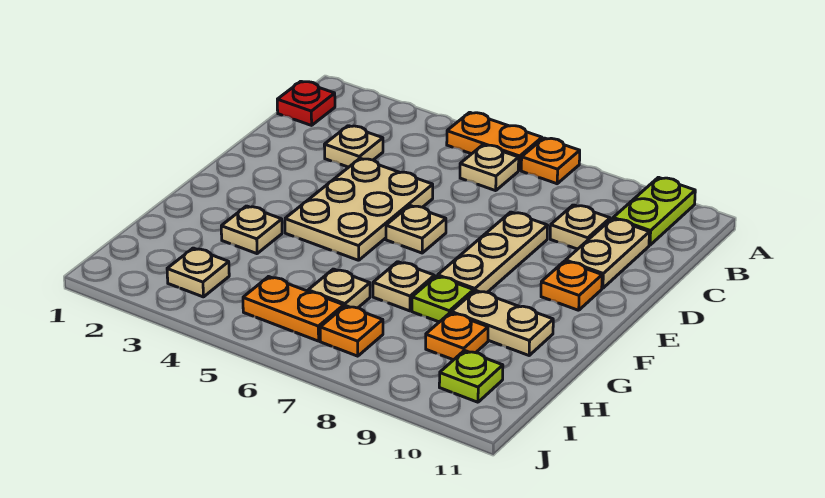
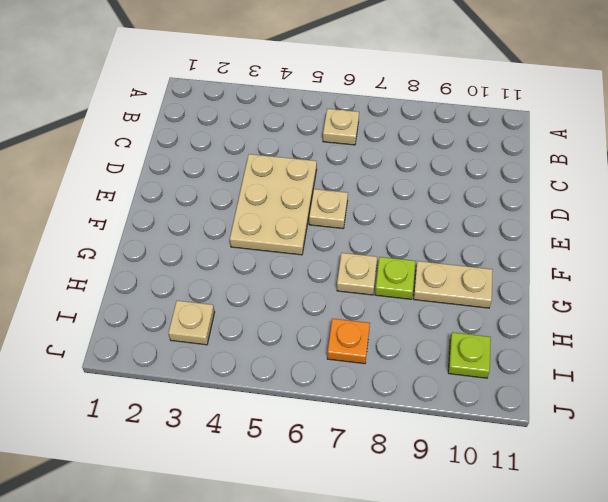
none -> orange plate A5:A6 level 1
none -> orange plate A7 level 1
none -> lime plate A10:B10 level 1

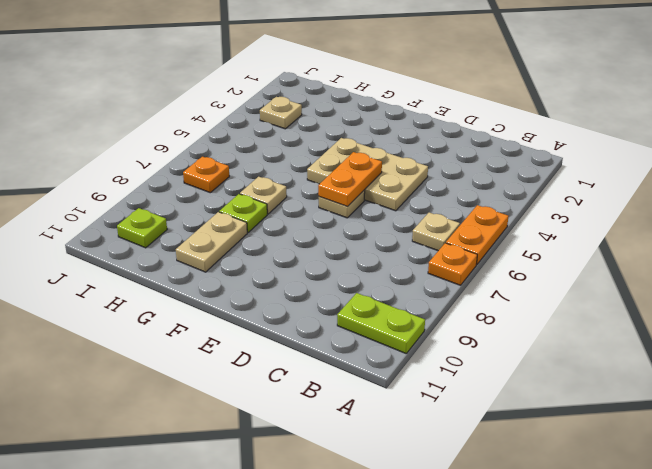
orange plate E5:E6 level 2 -> orange plate I5:I6 level 1
none -> red plate B1 level 1
none -> tan plate C3 level 1
none -> tan plate C9 level 1

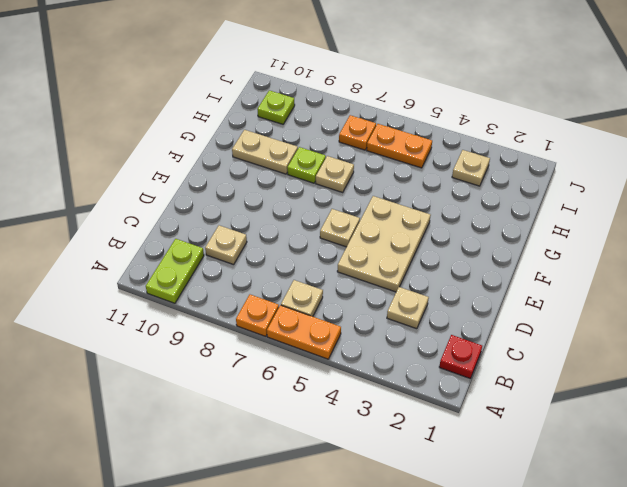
none -> tan plate C10:D10 level 1
none -> tan plate D8:F8 level 1
none -> orange plate E10 level 1

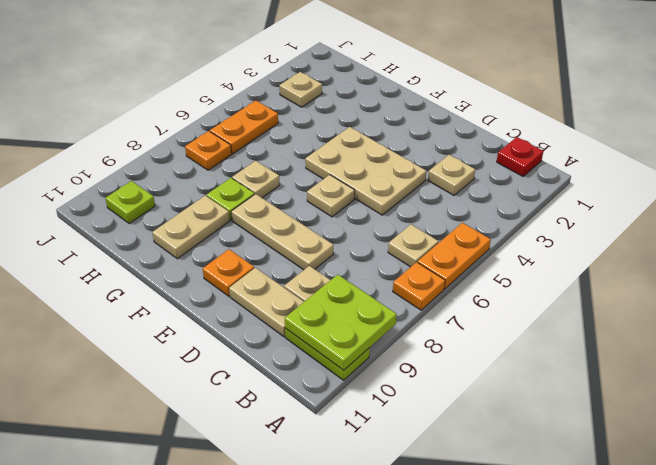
lime plate A9:B10 level 2 -> none
none -> tan plate G3 level 1
none -> tan plate H6 level 1
none -> orange plate H9 level 1

